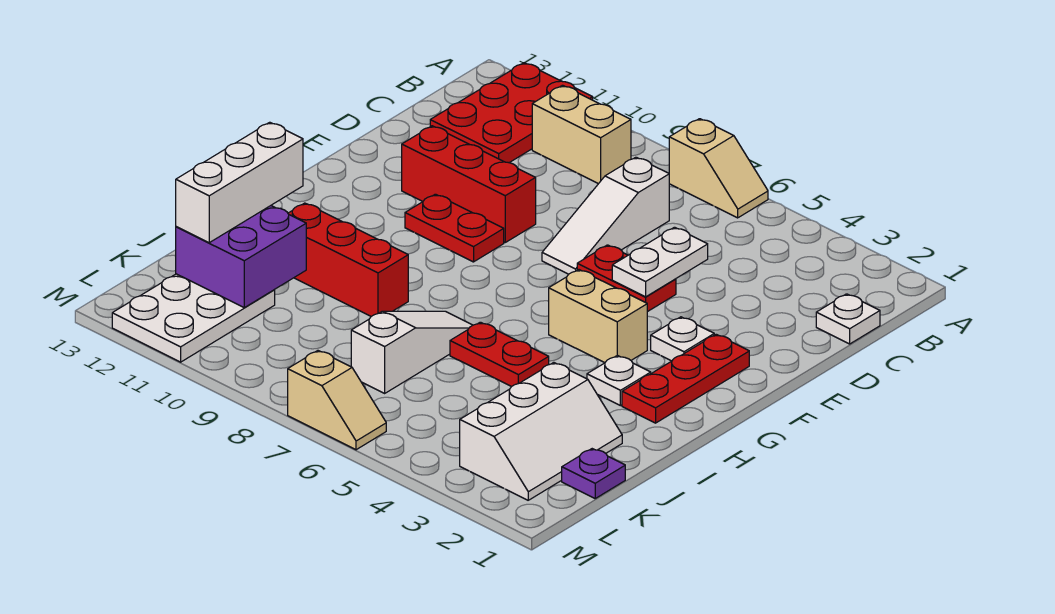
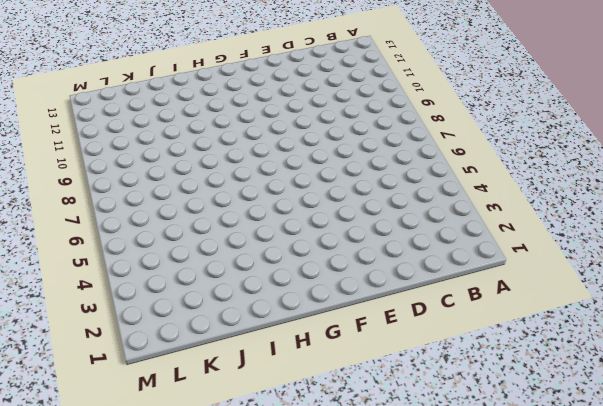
none -> tan slope A6:A7 level 1 top 7
none -> red plate A11:C12 level 1
none -> tan brick B9:B10 level 1

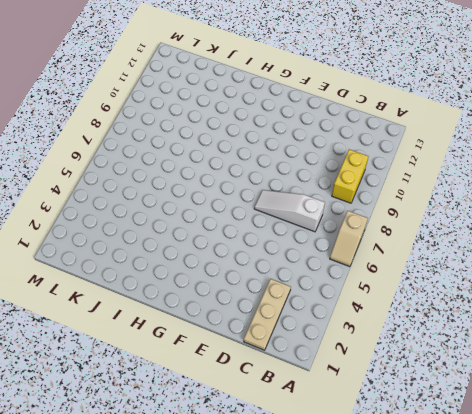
yellow brick B9:B10 level 1 -> tan brick B9:B10 level 1
tan plate C1:C3 level 1 -> white plate C1 level 1
none -> red plate A11:C12 level 1
none -> red plate E5:E6 level 1
none -> red brick E9:E11 level 1

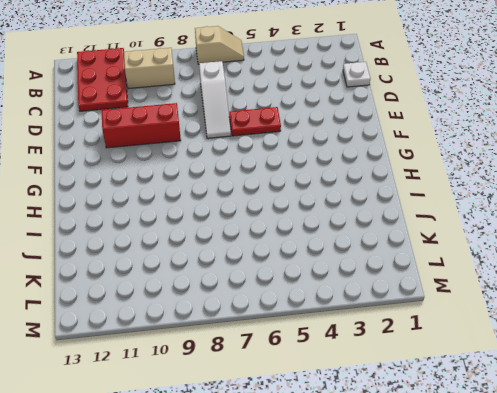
none -> red plate F2:H2 level 1
none -> white plate F3 level 1
none -> red plate F9:F10 level 1

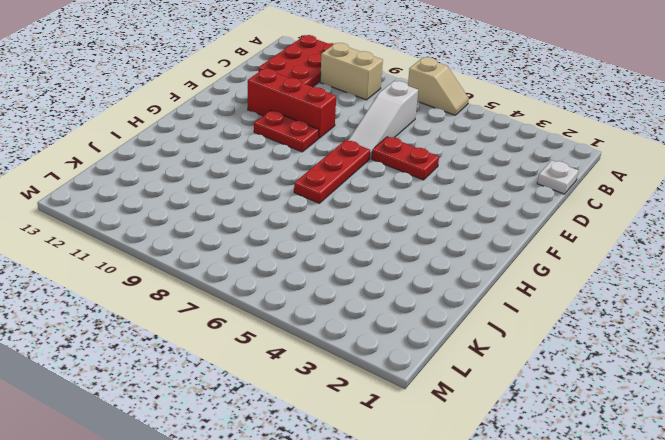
red plate F7:H7 level 1 -> red plate F2:H2 level 1
none -> white plate F3 level 1
none -> tan brick G4:G5 level 1
none -> white plate H3 level 1

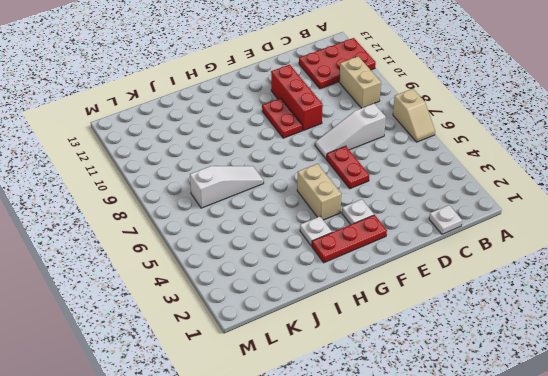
none -> red plate I5:I6 level 1
none -> red brick I9:I11 level 1
none -> white slope J2:L3 level 1 top 3

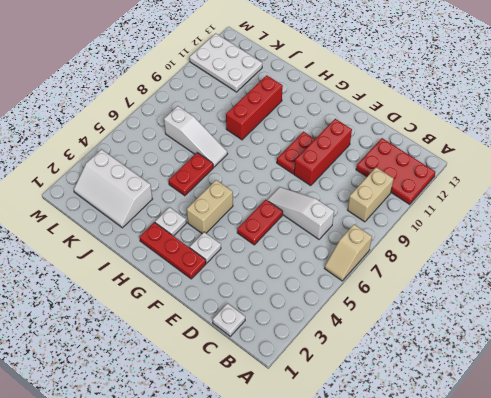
none -> purple plate K1 level 1
none -> tan slope M6:M7 level 1 top 7
none -> white plate D5:E5 level 2

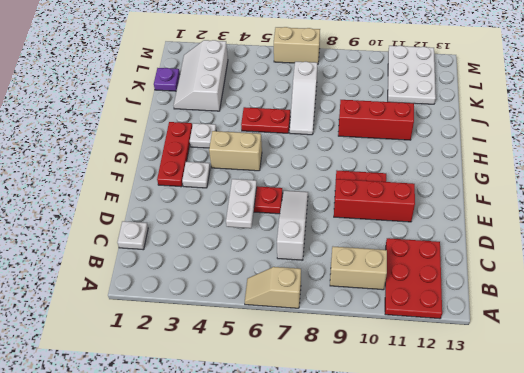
tan brick M6:M7 level 1 -> tan slope M6:M7 level 1 top 7
none -> purple brick J11:K12 level 2
none -> white brick I12:K12 level 3

